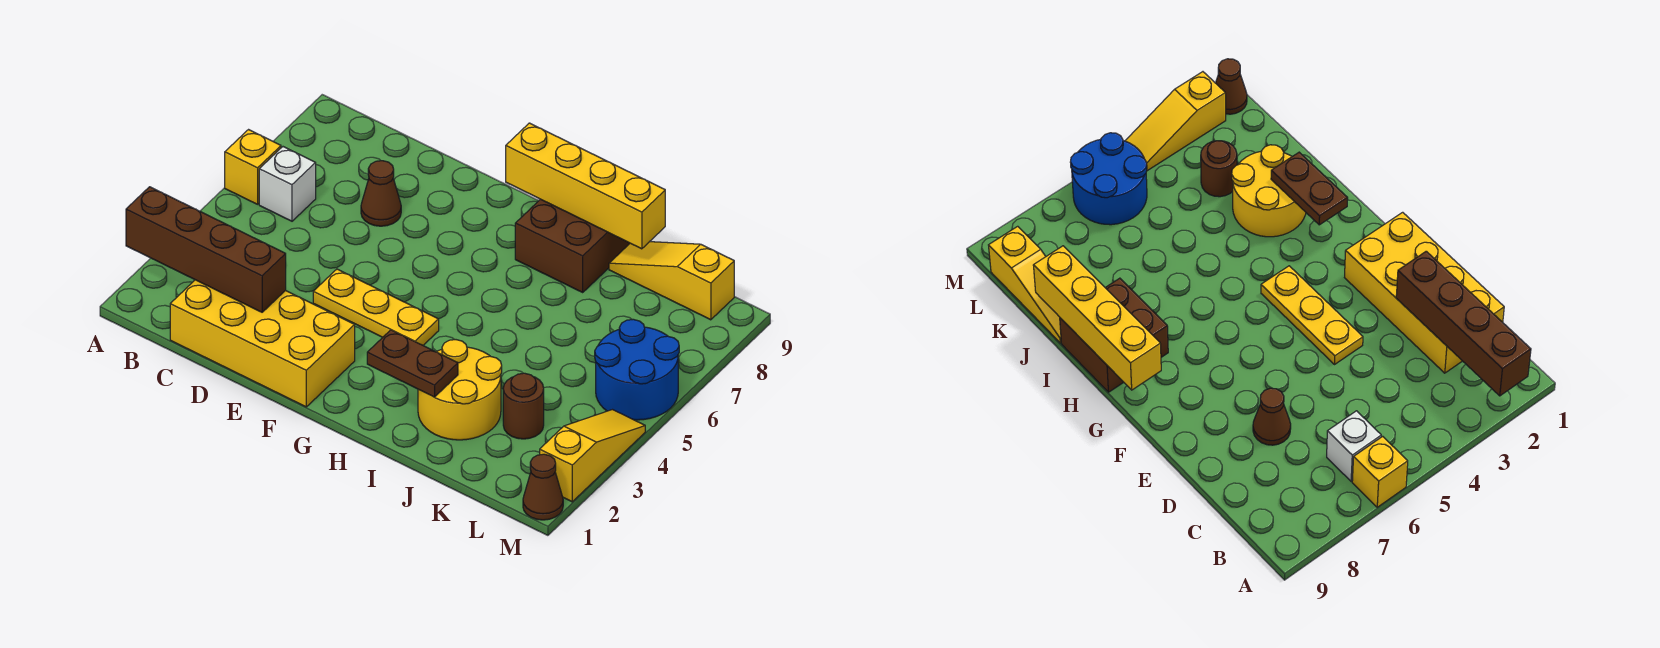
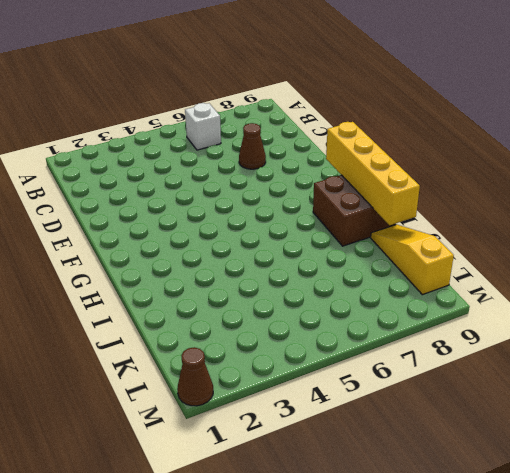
none -> yellow brick A6 level 1
none -> yellow brick C1:F2 level 1
none -> yellow plate E4:G4 level 1

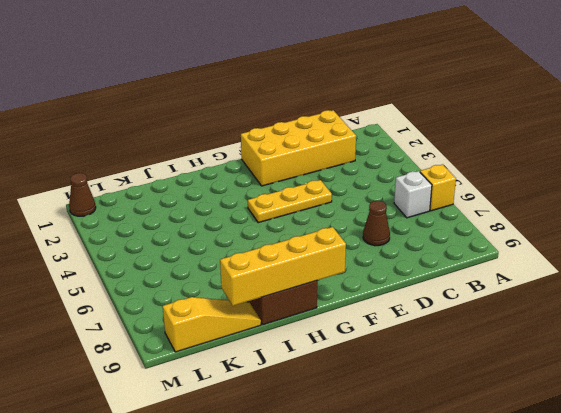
none -> yellow round brick I2:J3 level 1
none -> brown round brick K3 level 1
none -> blue round brick L5:M6 level 1

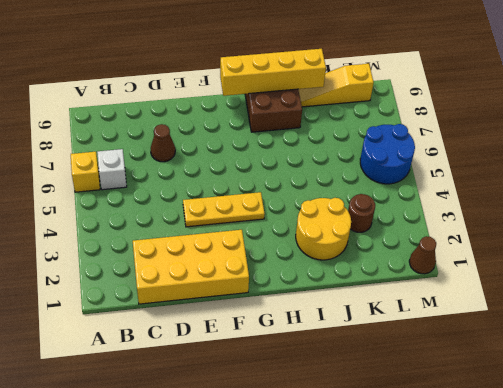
none -> yellow slope M2:M4 level 1 top 2
none -> brown brick A2:D2 level 2
none -> brown plate H2:I2 level 2

